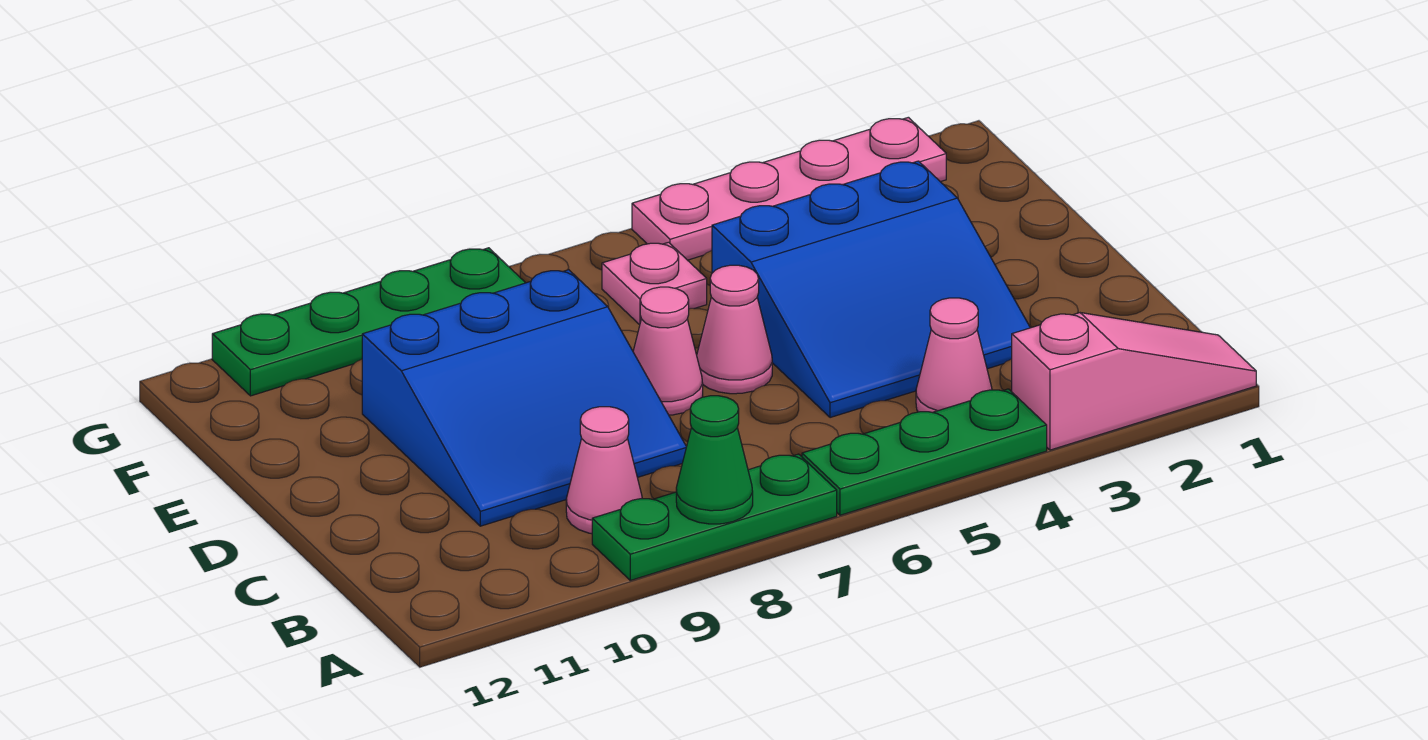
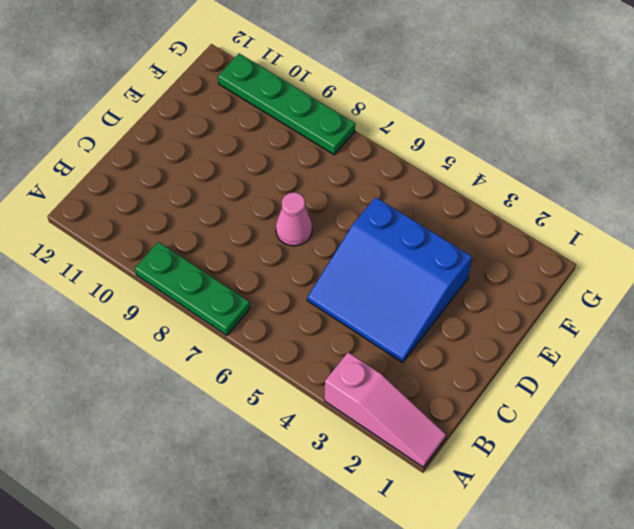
none -> green plate A4:A6 level 1
none -> pink cone B4 level 1
none -> pink cone B9 level 1

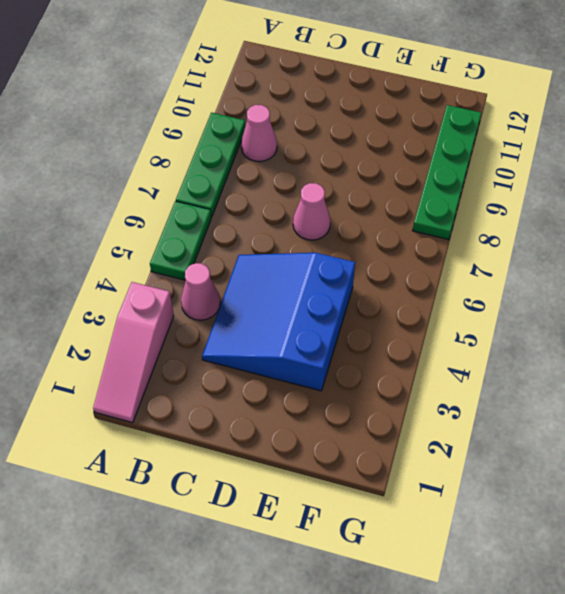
green plate A5:A6 level 1 -> green plate A4:A6 level 1
none -> blue slope C8:E10 level 1 top E
none -> pink cone D6 level 1
none -> pink plate F6 level 1

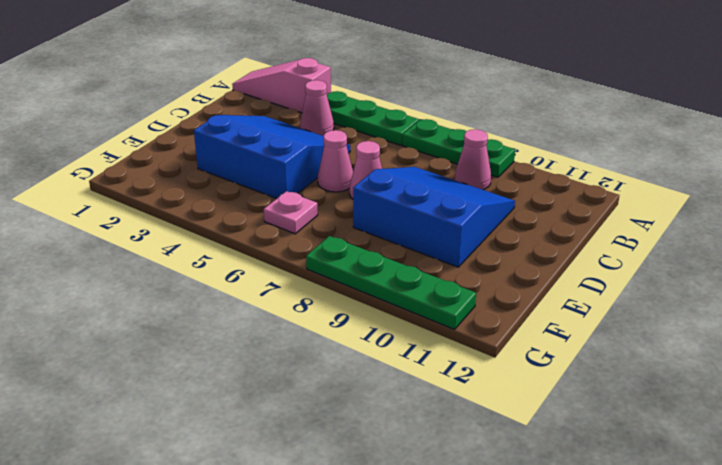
none -> pink plate G2:G5 level 1
none -> green cone A8 level 2

